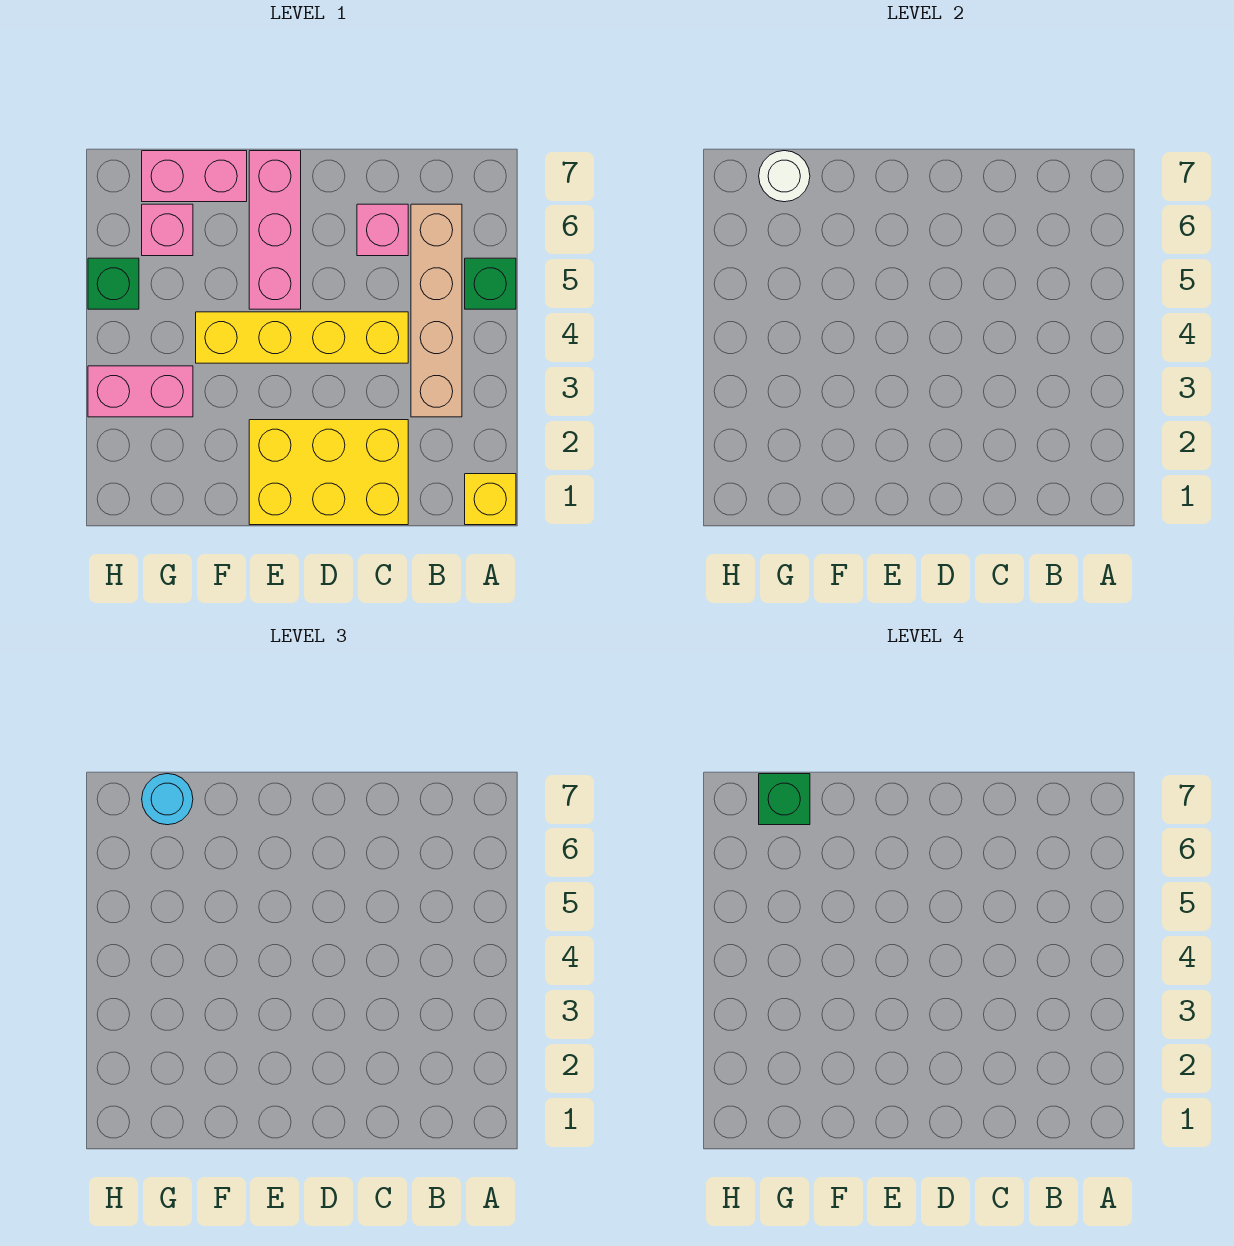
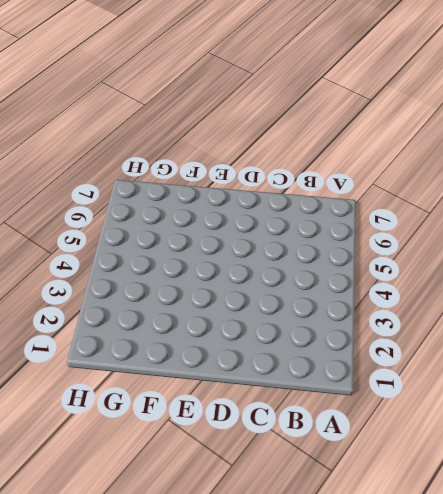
none -> yellow brick A1 level 1
none -> green brick A5 level 1
none -> tan brick B3:B6 level 1

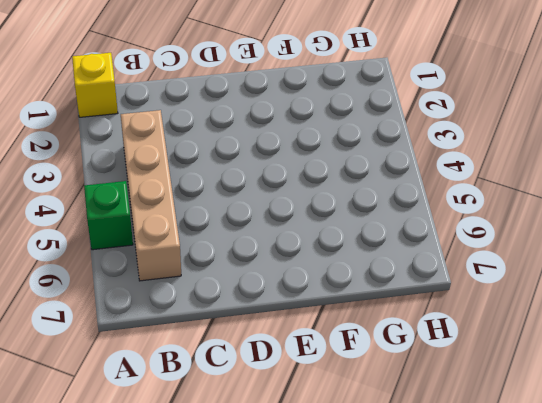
none -> yellow brick C1:E2 level 1
none -> yellow brick C4:F4 level 1
none -> pink brick C6 level 1

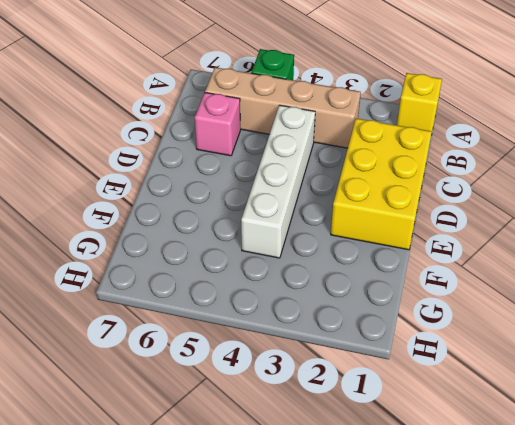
white brick C4:F4 level 1 -> yellow brick C4:F4 level 1
none -> pink brick E5:E7 level 1
none -> pink brick F7:G7 level 1
none -> pink brick G3:H3 level 1

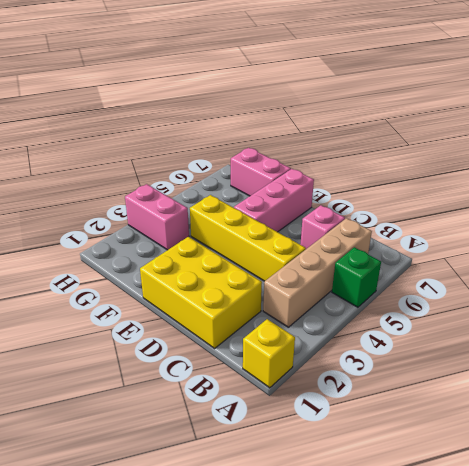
none -> pink brick G6 level 1
none -> green brick H5 level 1
none -> white round brick G7 level 2

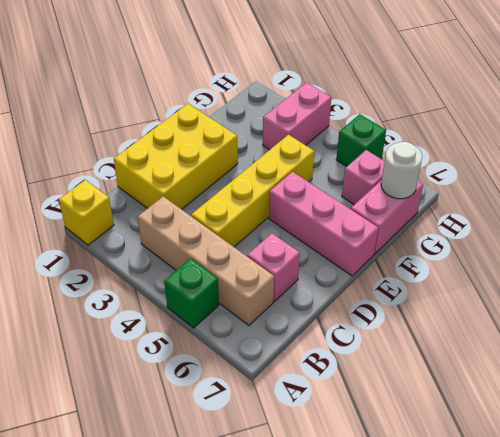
none -> cyan round brick G7 level 3
none -> green brick G7 level 4

